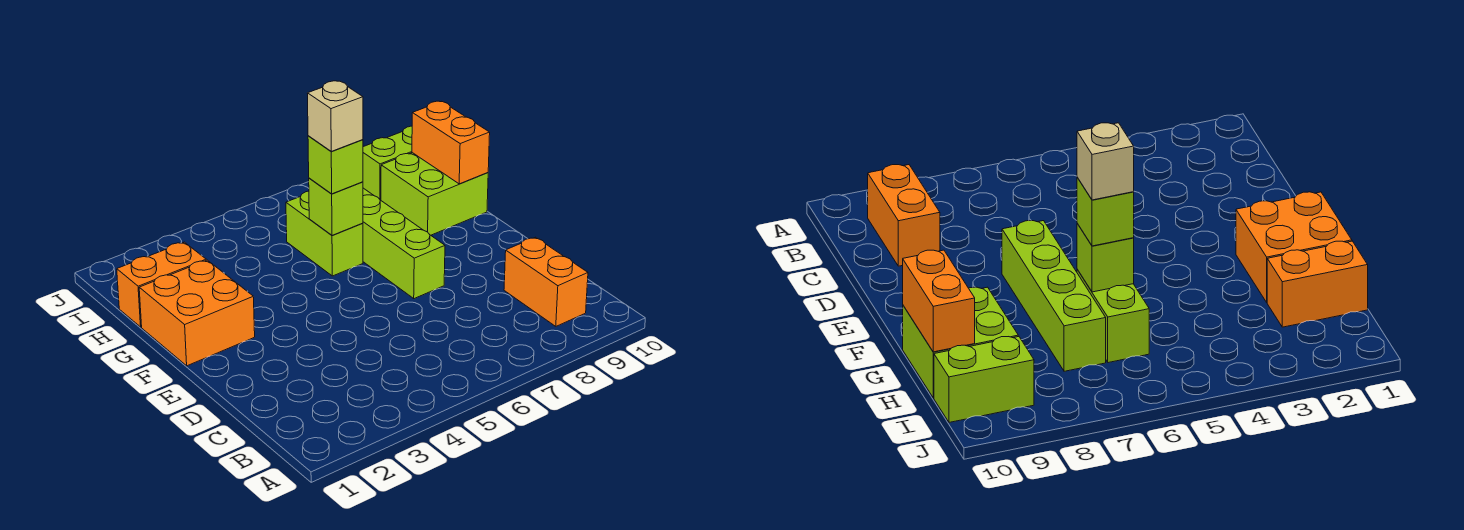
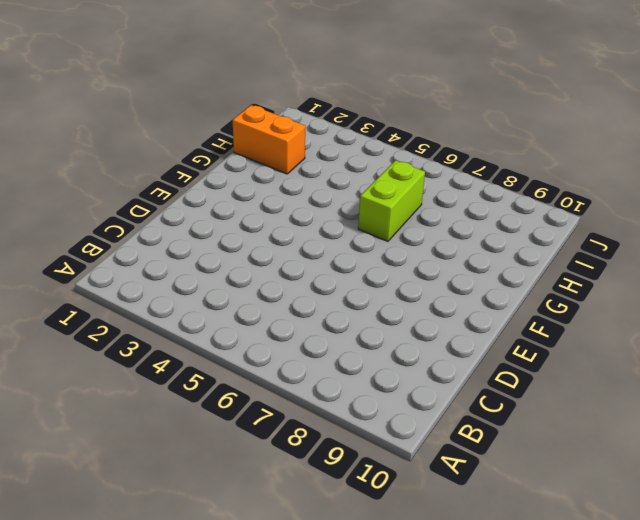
none -> orange brick B9:C9 level 1
none -> lime brick E7:H7 level 1

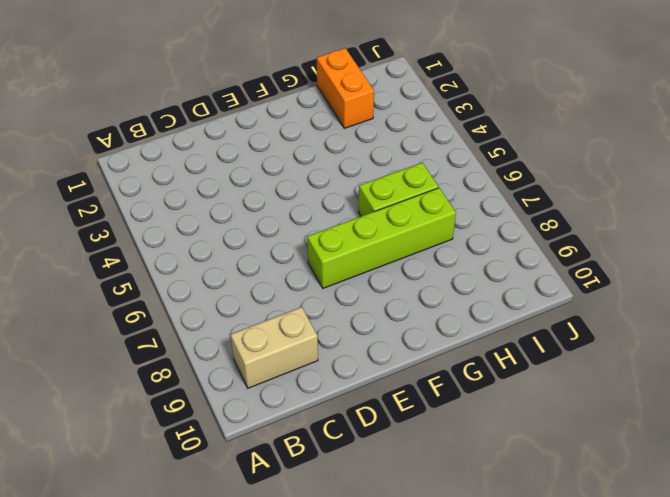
tan brick B9:C9 level 1 -> orange brick B9:C9 level 1
none -> orange brick F1:G2 level 1
none -> lime brick G9:H10 level 1

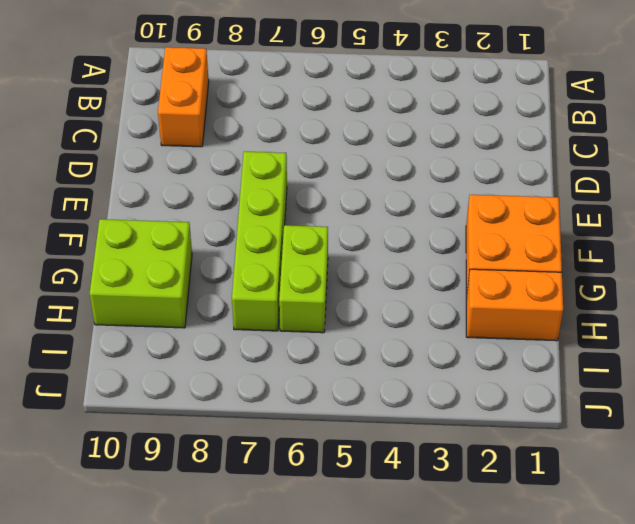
none -> lime brick I9:I10 level 1
none -> lime brick G6 level 2

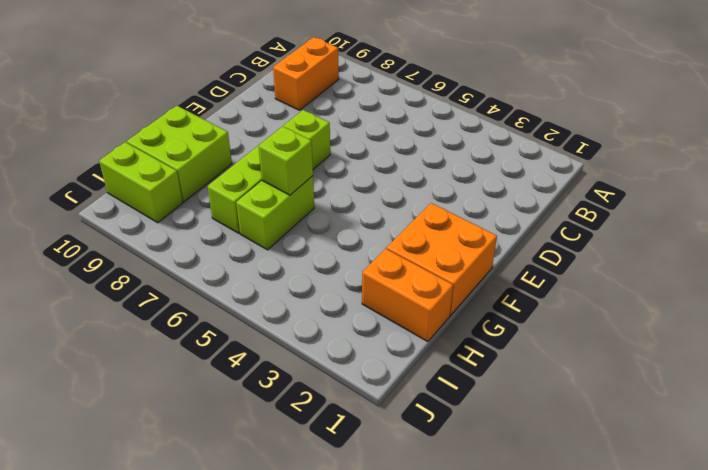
none -> orange brick G10:H10 level 2
none -> lime brick G6 level 3

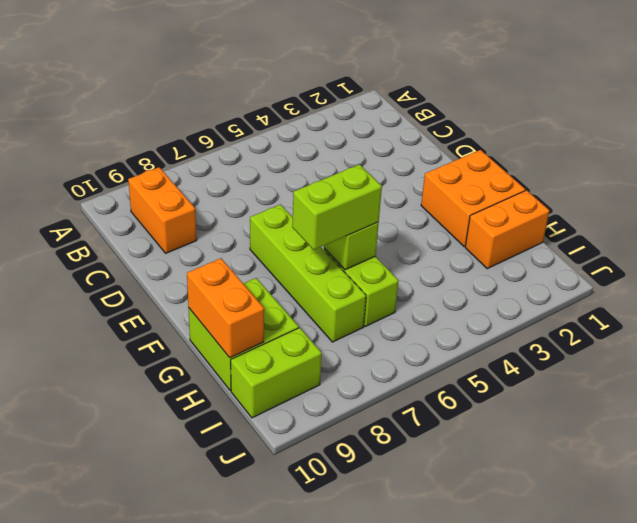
lime brick G6:G7 level 3 -> lime brick G6 level 3
none -> tan brick G6 level 4

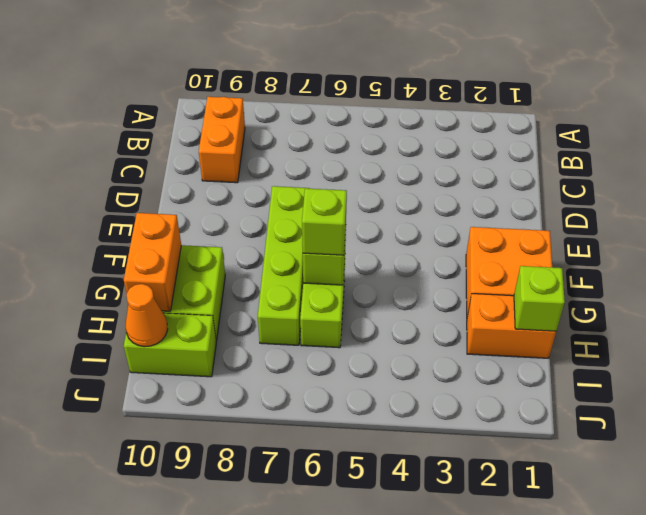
lime brick H1 level 2 -> none
orange cone I10 level 2 -> none
none -> tan brick G6 level 4

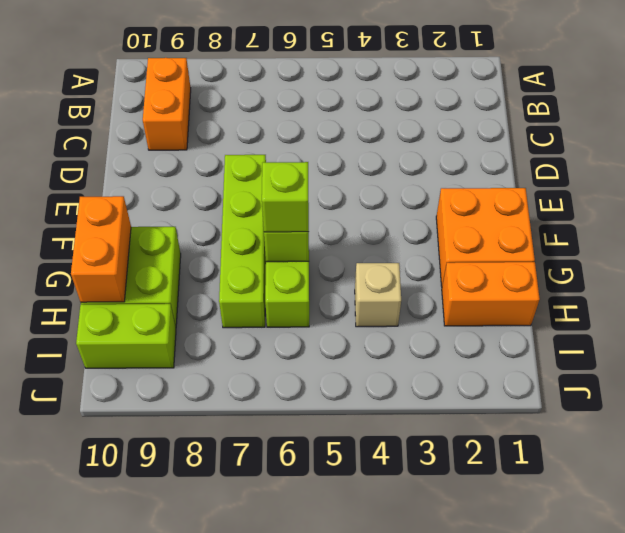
tan brick H4 level 1 -> tan brick G6 level 4

